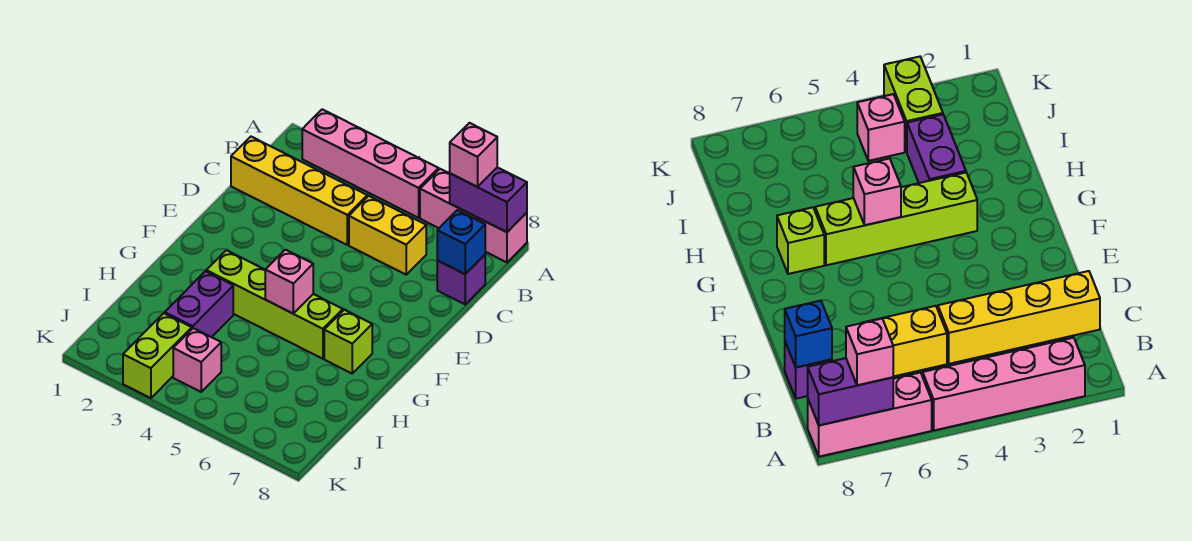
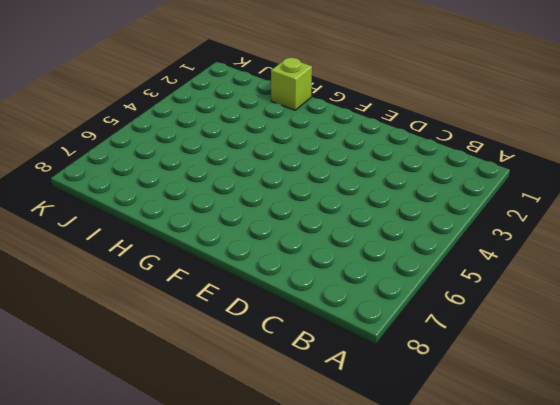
lime brick H1 level 1 -> lime brick G7 level 1
none -> pink brick A2:A5 level 1
none -> pink brick A6:A8 level 1
none -> yellow brick C1:C4 level 1

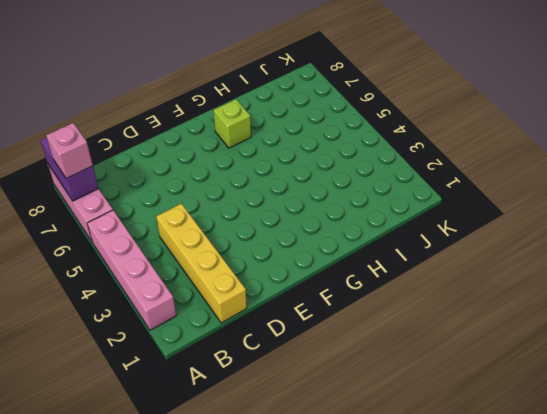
none -> yellow brick C5:C6 level 1
none -> purple brick C8 level 1
none -> lime brick G3:G6 level 1

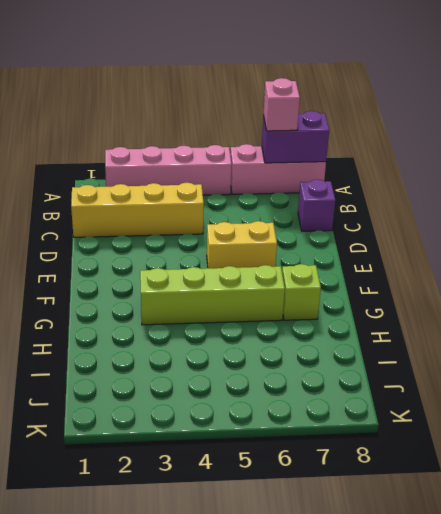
yellow brick E5:E6 level 1 -> yellow brick C5:C6 level 1
none -> purple brick H3:I3 level 1
none -> lime brick J3:K3 level 1
none -> pink brick J4 level 1

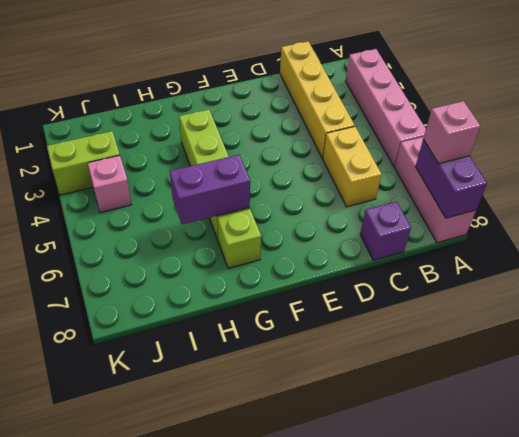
purple brick G6:H6 level 2 -> purple brick H3:I3 level 1
none -> blue brick C8 level 2
none -> pink brick G5 level 2

